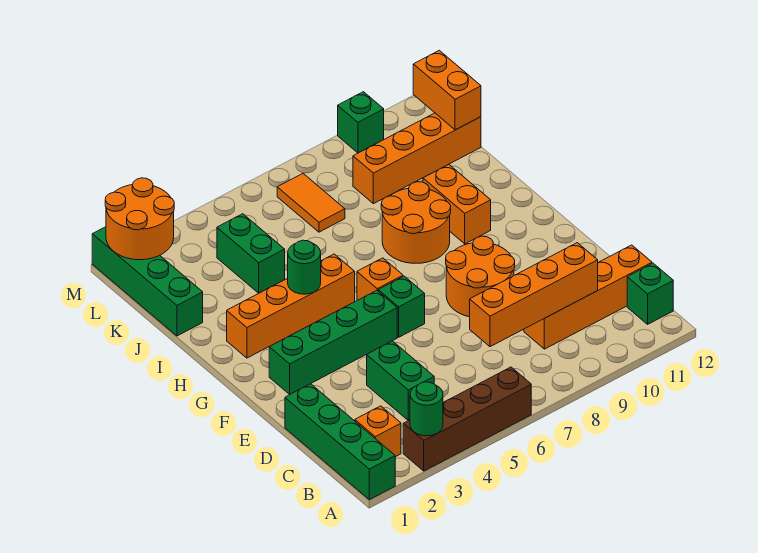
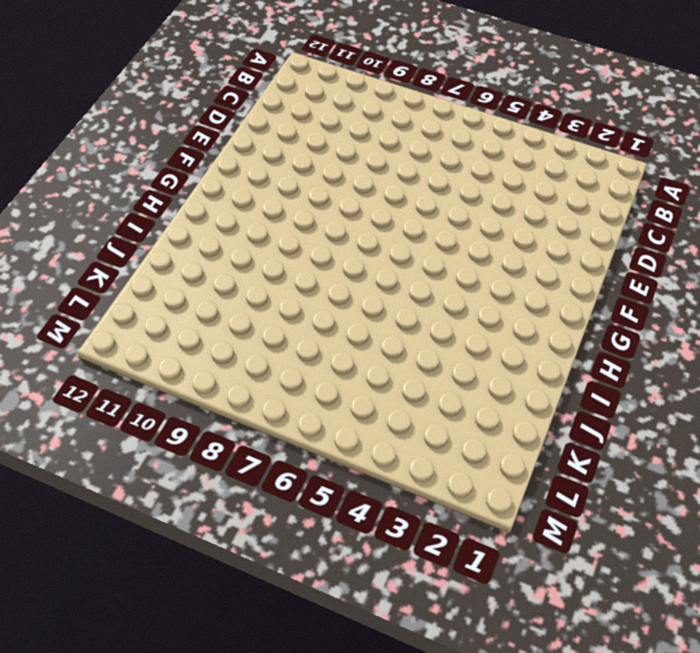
none -> green brick A1:D1 level 1
none -> brown brick A3:A6 level 1
none -> orange brick B2 level 1

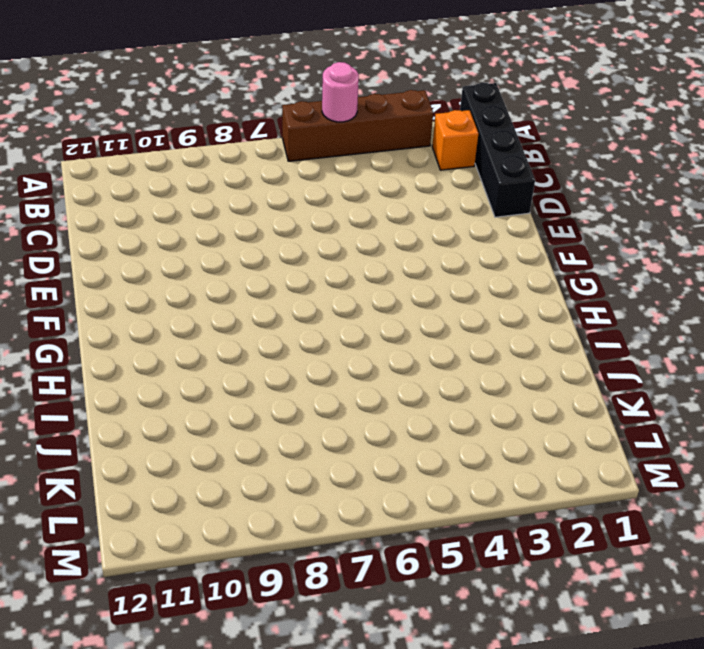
black brick A1:D1 level 1 -> green brick A1:D1 level 1
pink round brick A5 level 2 -> none
none -> green brick B12 level 1
none -> green brick C4:D4 level 1
none -> orange brick C9:C12 level 1

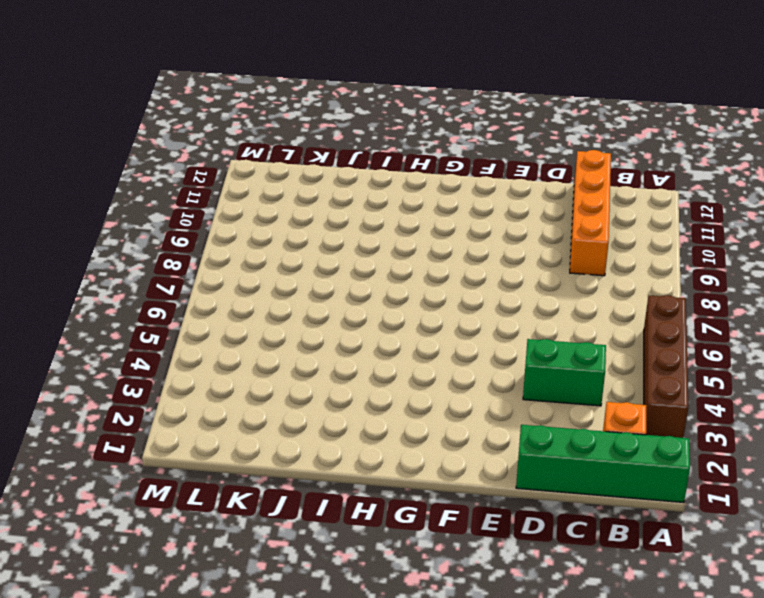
none -> green brick B12 level 1
none -> orange round brick E8:F9 level 1
none -> green brick F2:F5 level 1

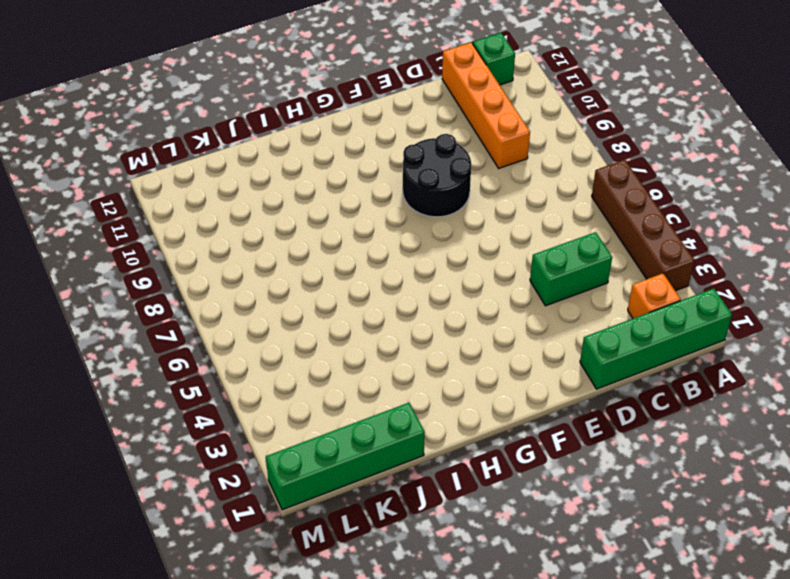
black round brick E8:F9 level 1 -> orange round brick E8:F9 level 1
none -> green brick F2:F5 level 1
none -> green brick F6 level 1
none -> orange brick G6 level 1

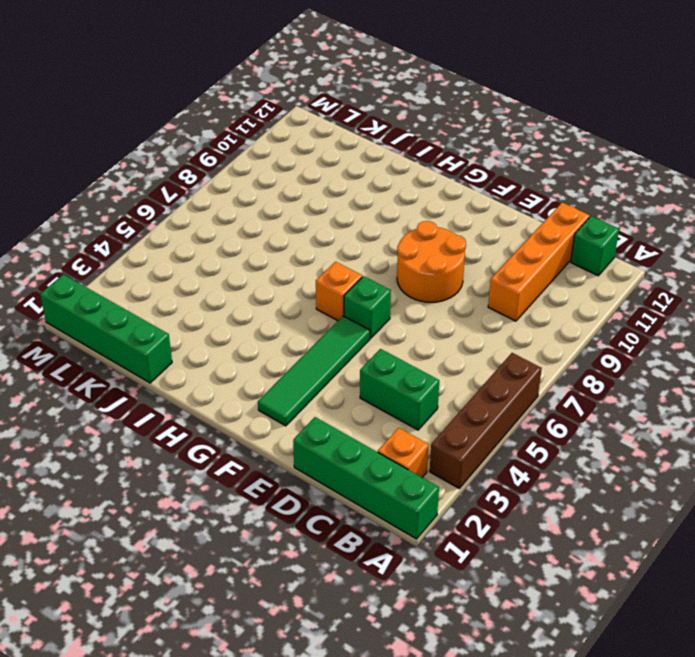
green tile F2:F5 level 1 -> green brick F2:F5 level 1
none -> orange brick H2:H5 level 1
none -> orange round brick H8:I9 level 1
none -> orange brick H10:I10 level 1

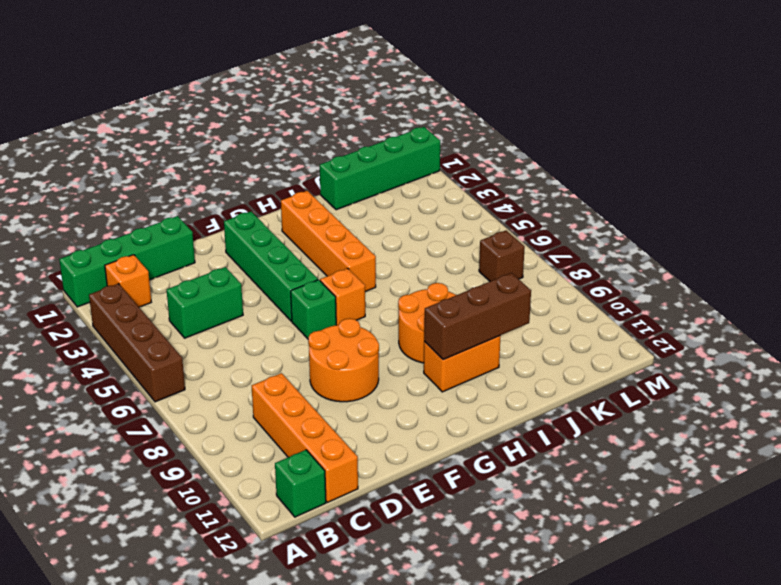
brown brick H10:J10 level 2 -> none
brown brick L7 level 1 -> orange tile K7:L7 level 1
none -> green brick J4:K4 level 1
none -> orange brick K9:K12 level 1
none -> green brick M10 level 1

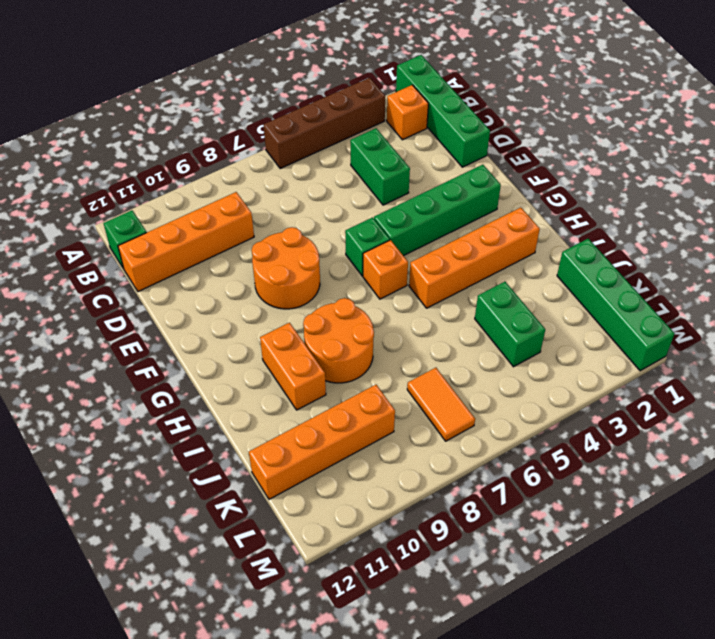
none -> green brick M10 level 1
none -> green round brick A3 level 2
none -> orange brick C7:C10 level 2

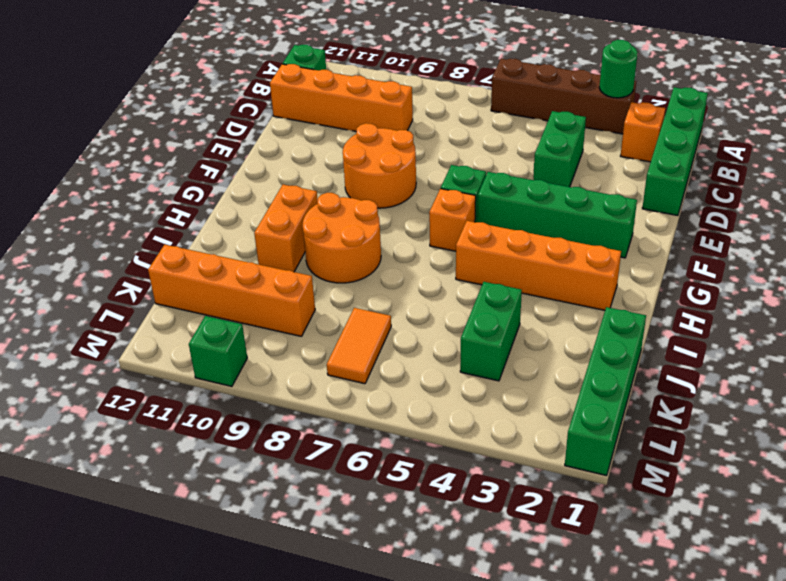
none -> orange brick C7:C10 level 2
none -> green round brick H4 level 2
none -> orange brick K12:L12 level 2

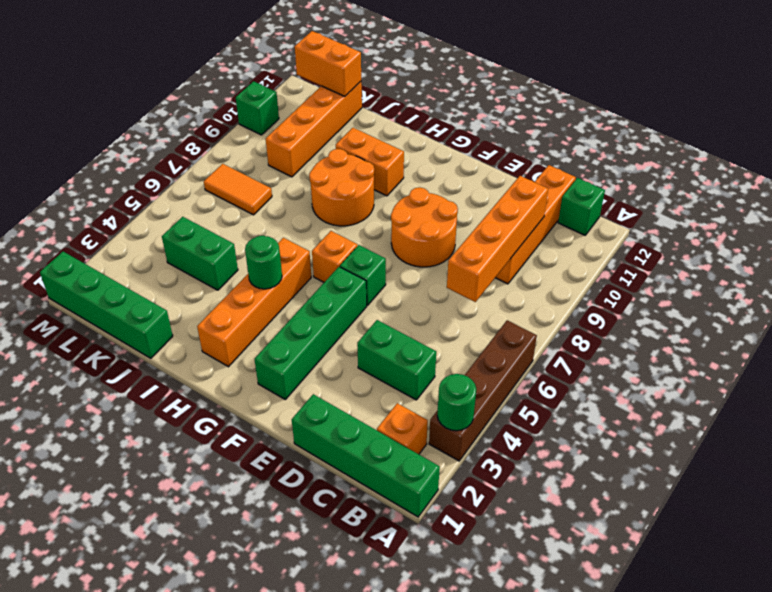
none -> orange round brick L1:M2 level 2

